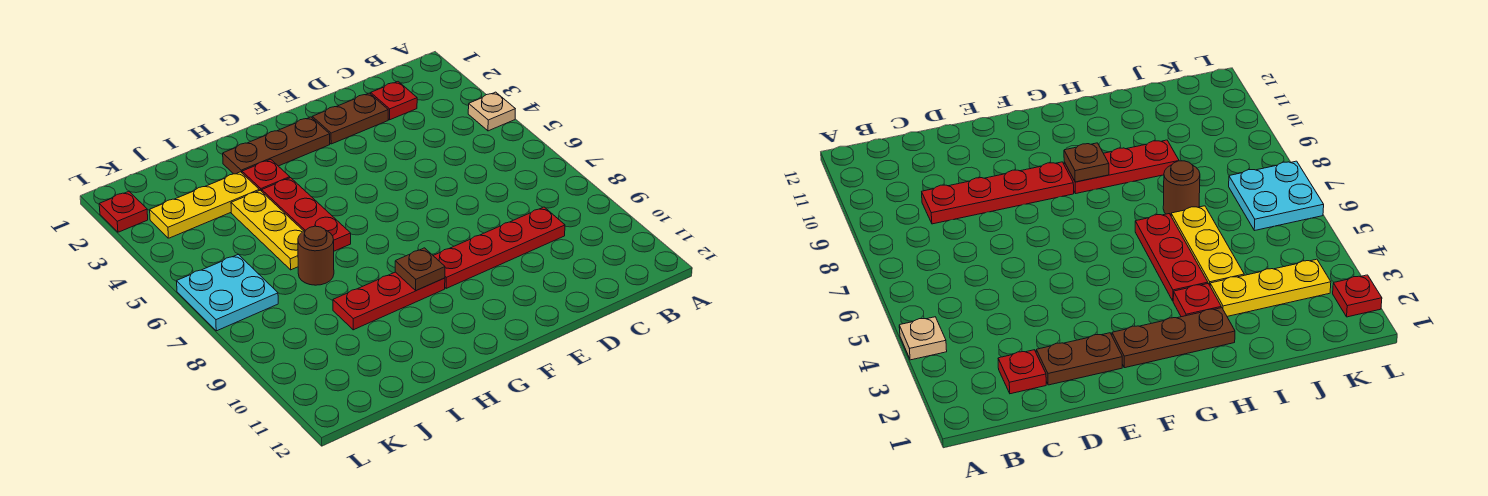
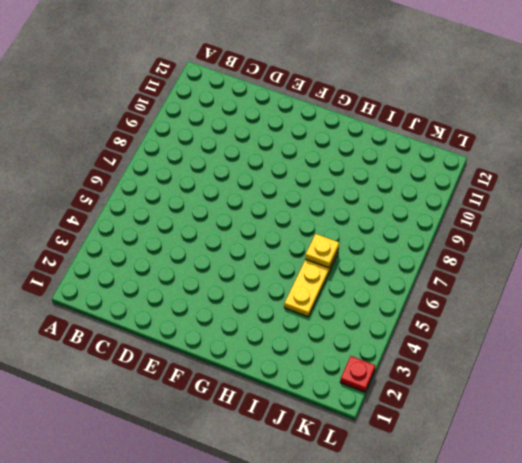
yellow plate I6 level 2 -> none
none -> tan plate A4 level 1
none -> red plate C2 level 1
none -> red plate C9:F9 level 1

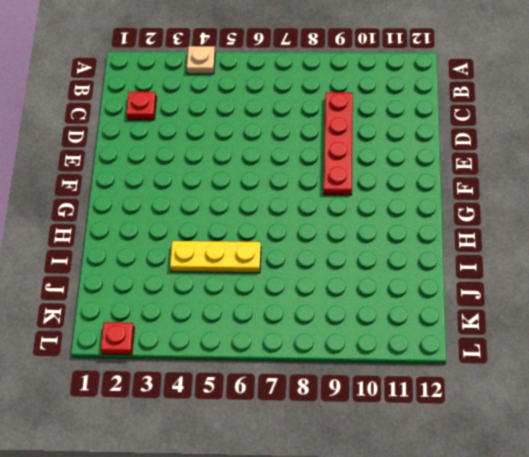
none -> brown plate D2:E2 level 1
none -> brown plate F2:H2 level 1
none -> red plate G9:I9 level 1

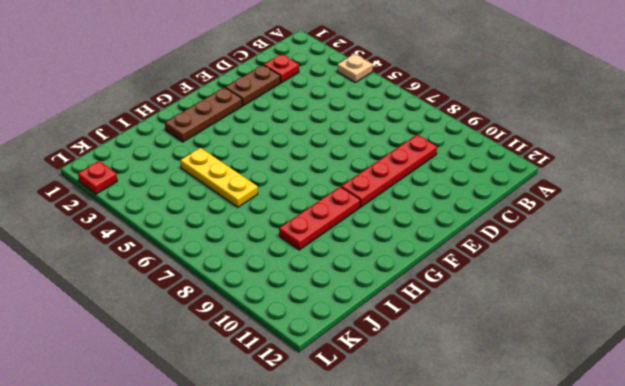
none -> red plate H3 level 1
none -> red plate H4:H6 level 1
none -> yellow plate I3:K3 level 1

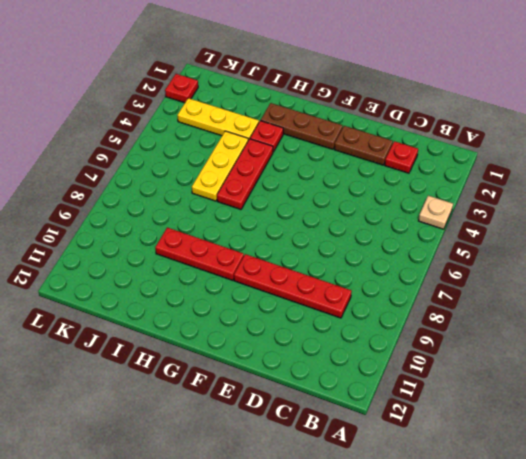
none -> brown round brick I7 level 1
none -> cyan plate K6:L7 level 1
none -> brown plate G9 level 2

